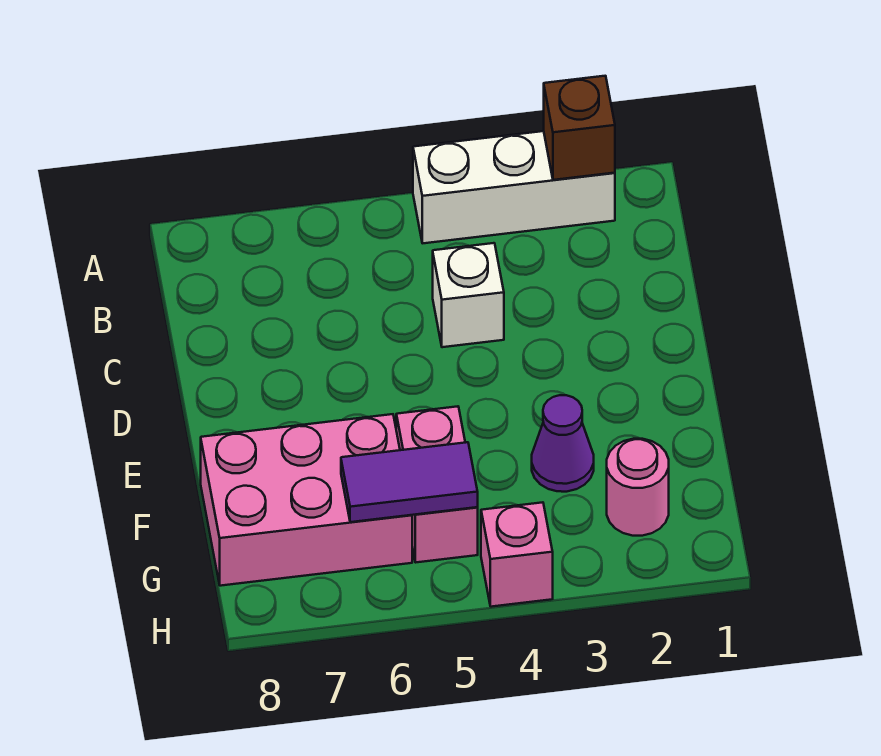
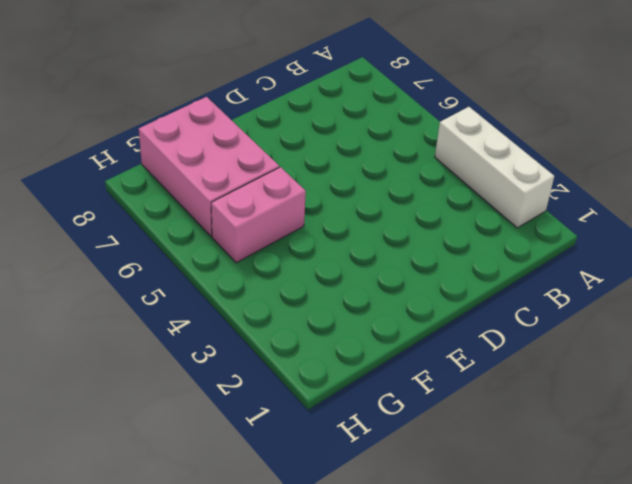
none -> white brick C4 level 1
none -> purple cone F3 level 1

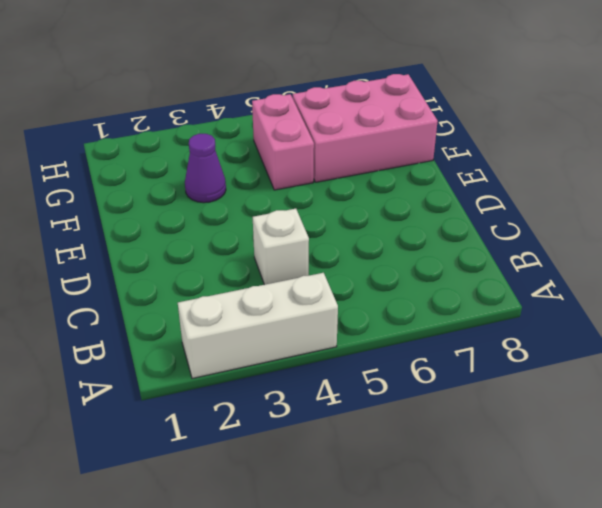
none -> pink round brick G2 level 1
none -> pink brick H4 level 1

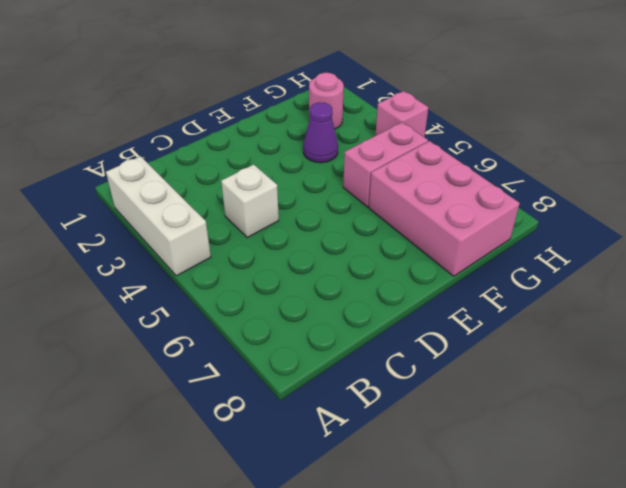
none -> brown brick A2 level 2
none -> purple tile G5:G6 level 2

